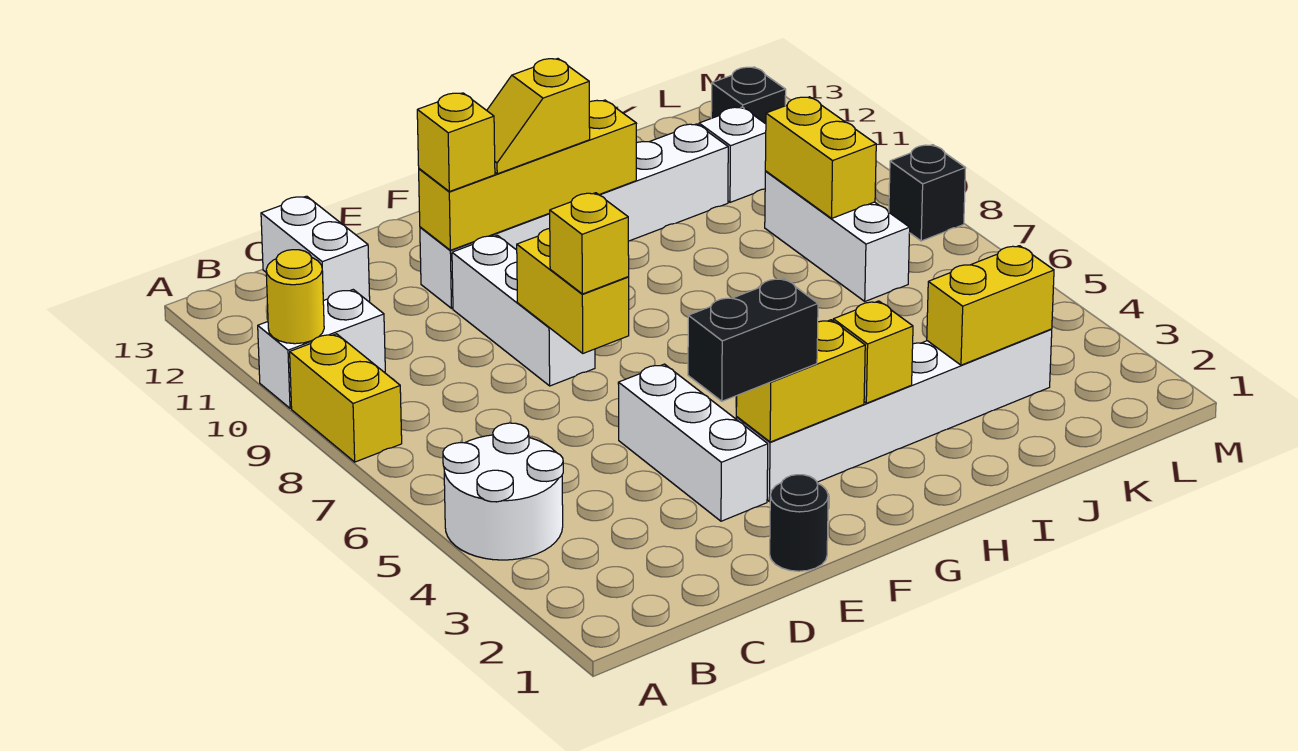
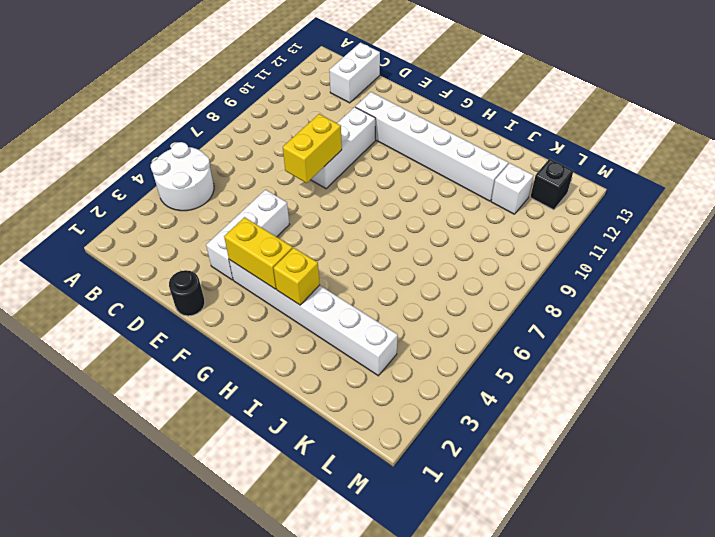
none -> yellow brick A8:A9 level 1
none -> white brick A10:B10 level 1
none -> white brick K7:K9 level 1

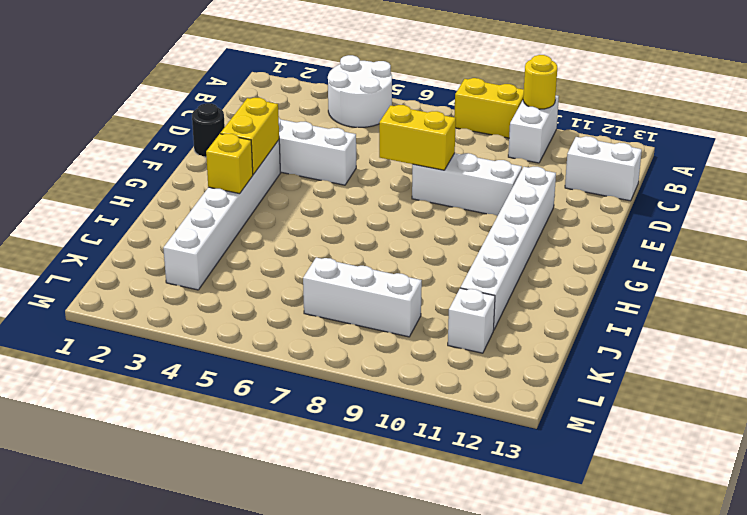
none -> black brick L12 level 1
none -> black brick M8 level 1
none -> yellow brick E11:H11 level 2

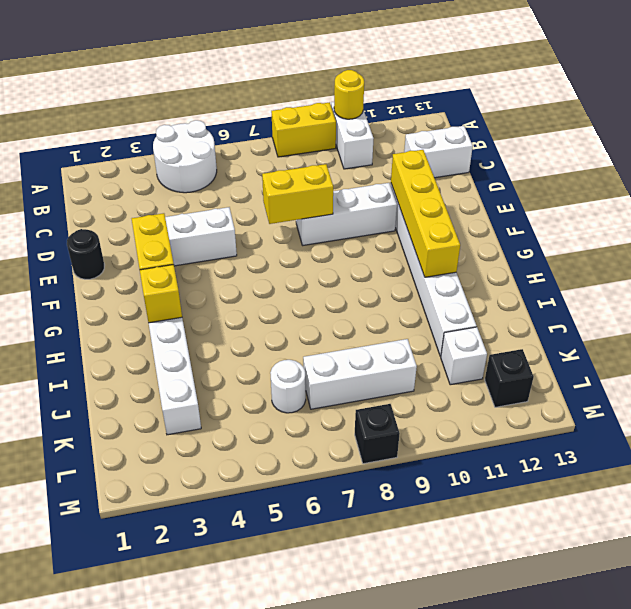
white round brick K6 level 1 -> none
none -> yellow brick J3:K3 level 2
none -> yellow brick K8:K9 level 2
none -> black brick E3:F3 level 3

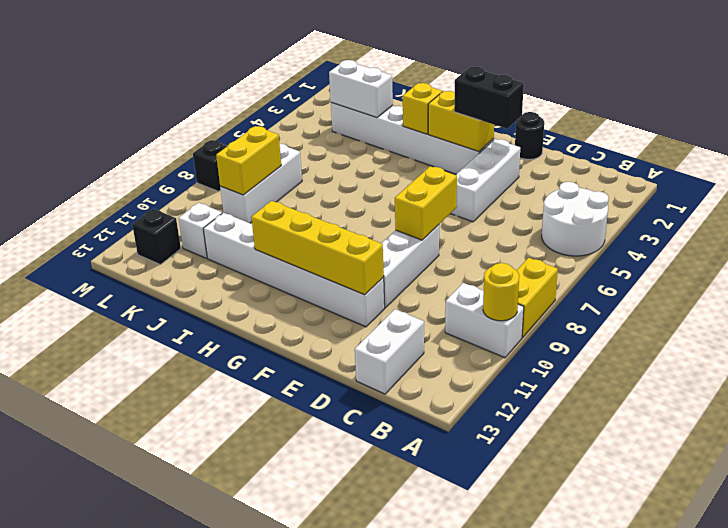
white brick J3:K3 level 2 -> yellow brick J3:K3 level 2
none -> yellow brick E7 level 3
none -> yellow brick E11 level 3
none -> yellow slope F11:G11 level 3 top G

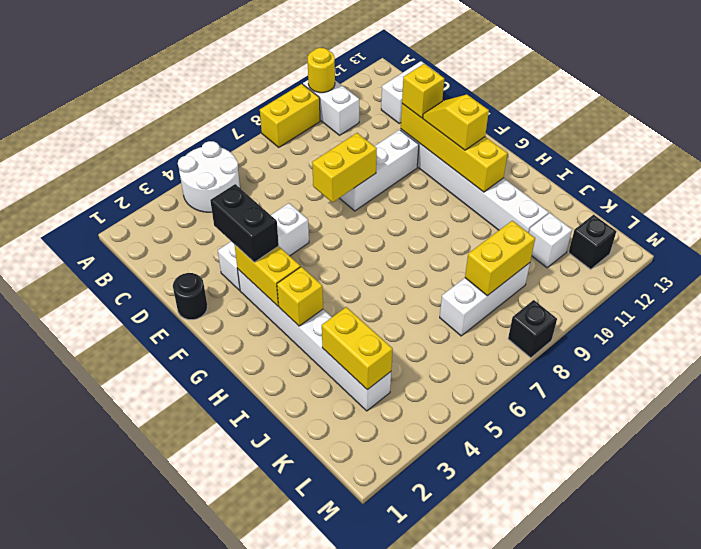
none -> yellow brick E7 level 3

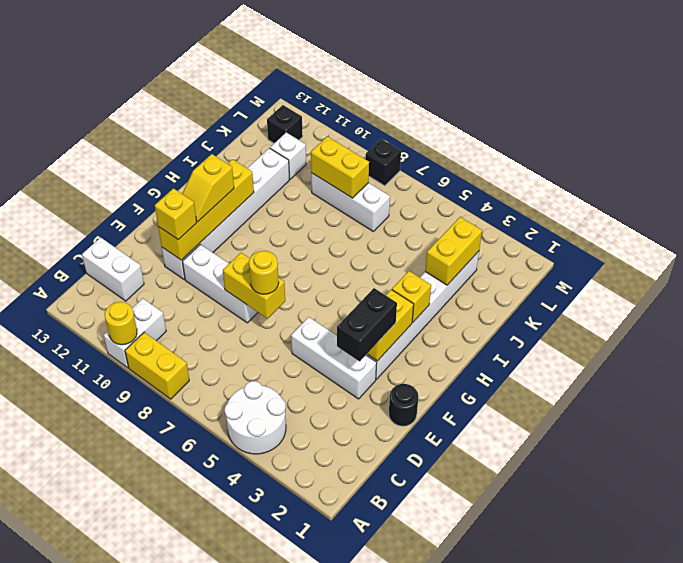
yellow round brick E7 level 3 -> yellow brick E7 level 3

